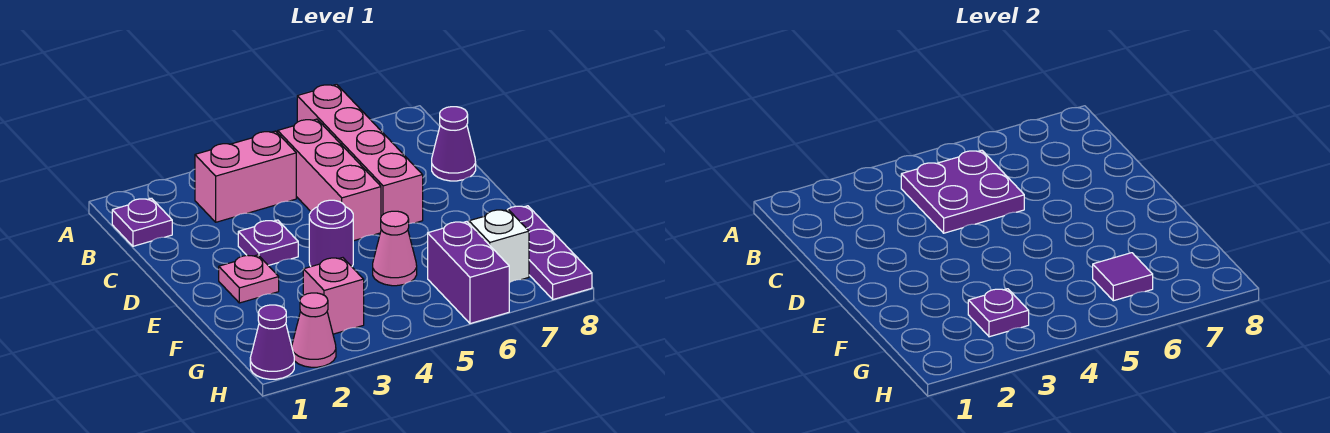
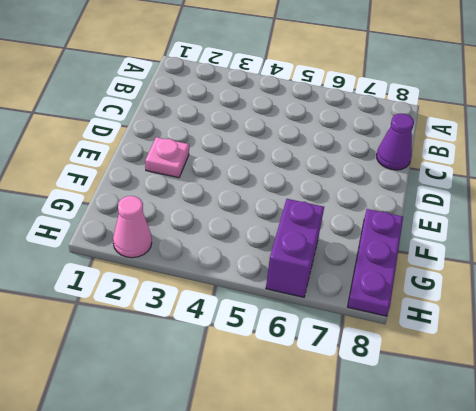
none -> pink brick A6:D6 level 1
none -> purple plate B1 level 1
none -> pink brick B3:B4 level 1

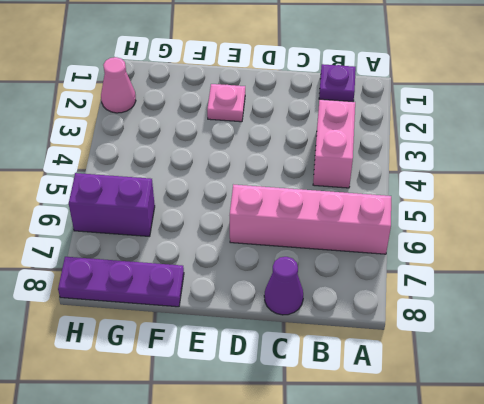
none -> pink brick B5:D5 level 1
none -> purple plate D3 level 1
none -> purple round brick E4 level 1

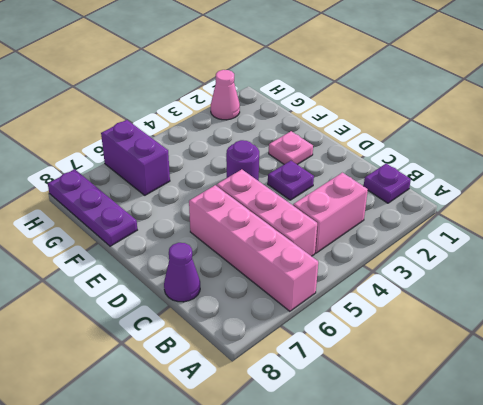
none -> pink cone F5 level 1
none -> pink brick G3 level 1
none -> white brick G7 level 1

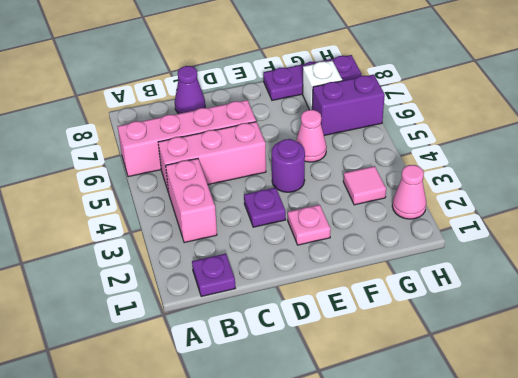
pink tile G3 level 1 -> pink brick G3 level 1
none -> purple cone H1 level 1
none -> purple plate B4:C5 level 2
none -> purple plate G3 level 2

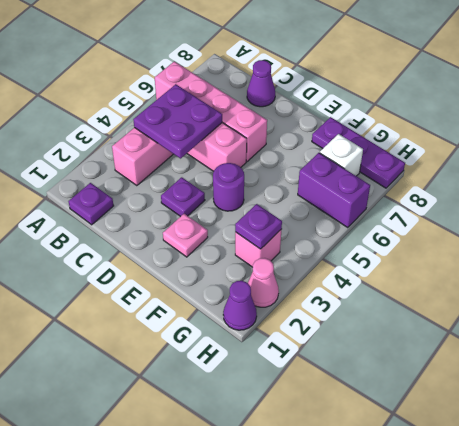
none -> pink cone F5 level 1
none -> purple tile G6 level 2

